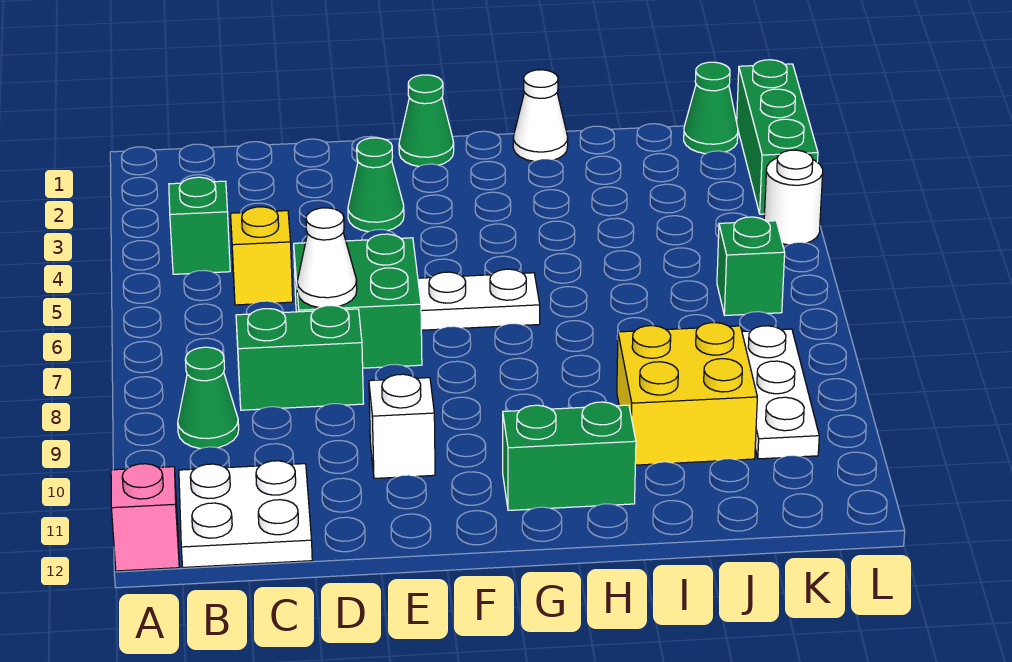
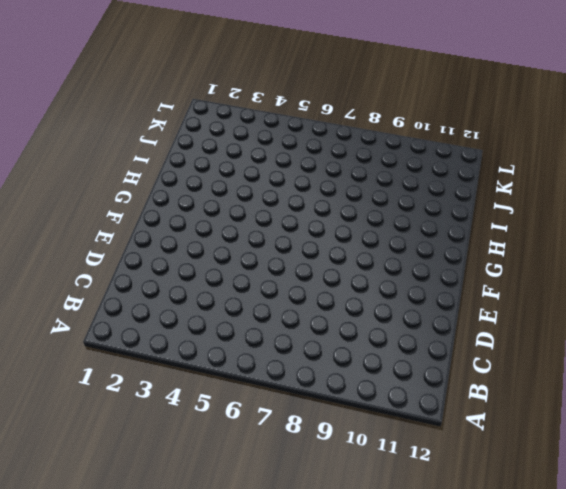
none -> pink brick A12 level 1
none -> green brick B4 level 1
none -> green cone B9 level 1

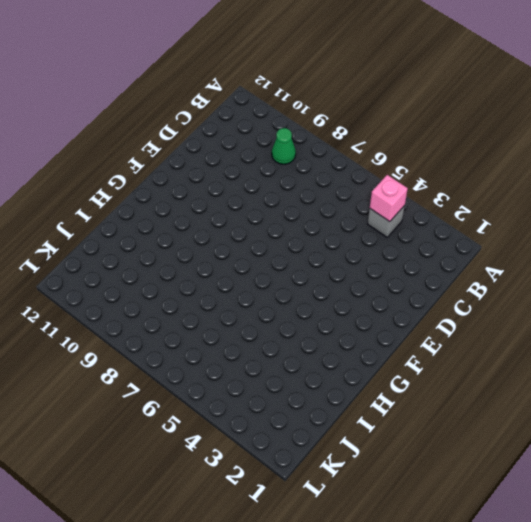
grey brick B4 level 1 -> green brick B4 level 1
pink brick B4 level 2 -> pink brick A12 level 1
none -> white plate B11:C12 level 1
none -> yellow brick C5 level 1
none -> green brick C8:D8 level 1

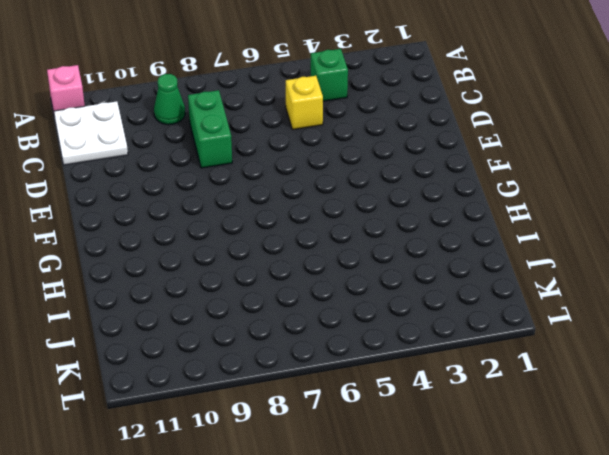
none -> green brick D6:E7 level 1
none -> green cone E3 level 1
none -> white brick E10 level 1

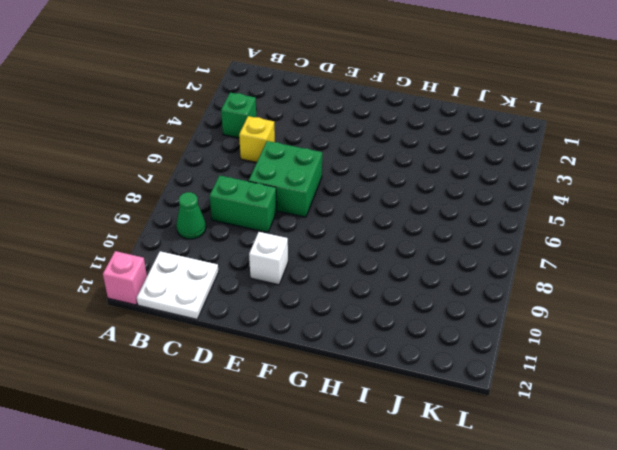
none -> green cone E3 level 1
none -> green cone F1 level 1
none -> white plate F6:G6 level 1

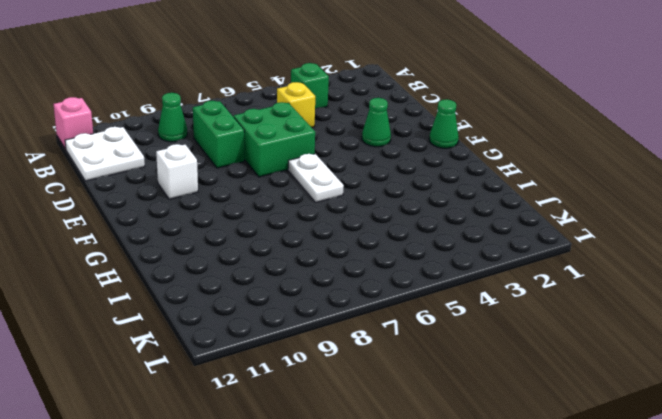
none -> green brick G11:H11 level 1
none -> white cone H1 level 1
none -> yellow brick I9:J10 level 1

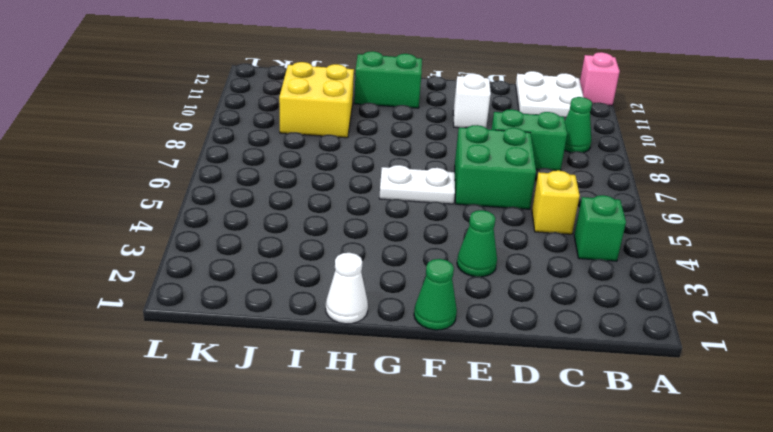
none -> green cone K1 level 1
none -> green brick K6 level 1
none -> white plate K8:K10 level 1

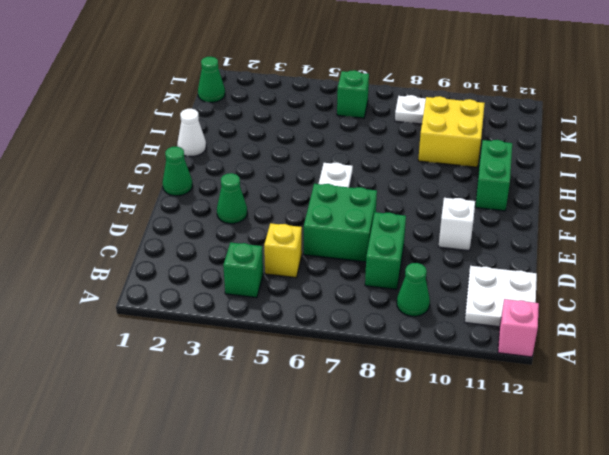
none -> green brick L1:L3 level 1
none -> white round brick L4 level 1
none -> white cone D7 level 2

